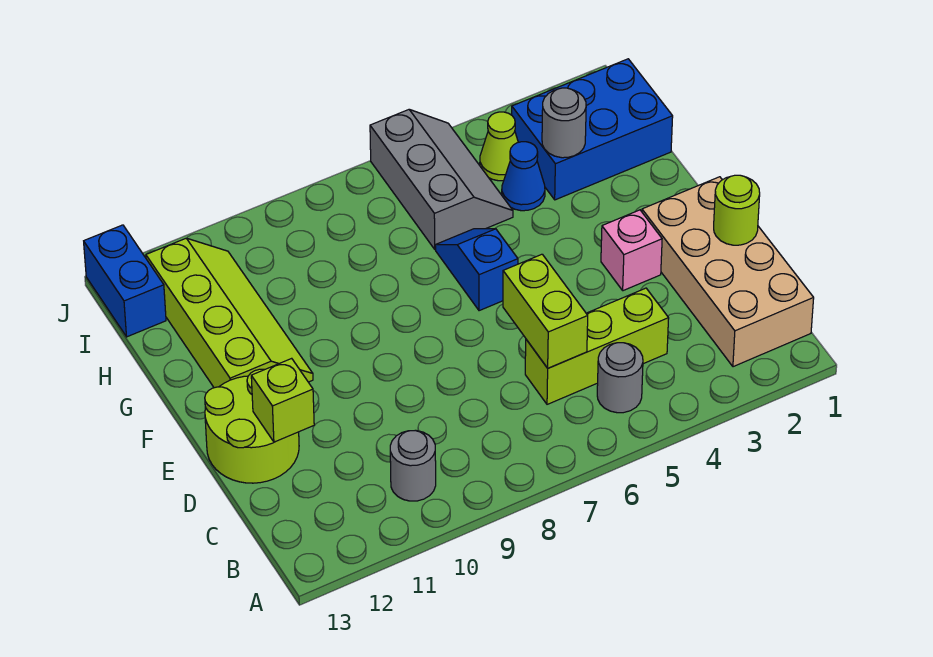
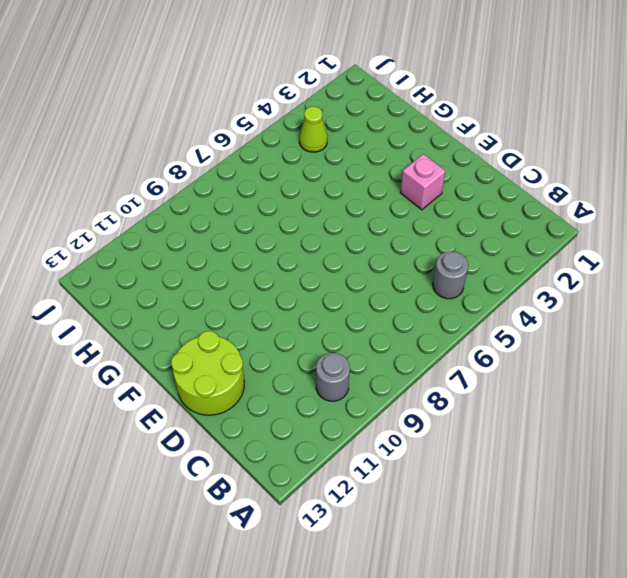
none -> tan brick B1:E2 level 1
none -> lime brick C4:C6 level 1
none -> blue slope F6:G6 level 1 top F

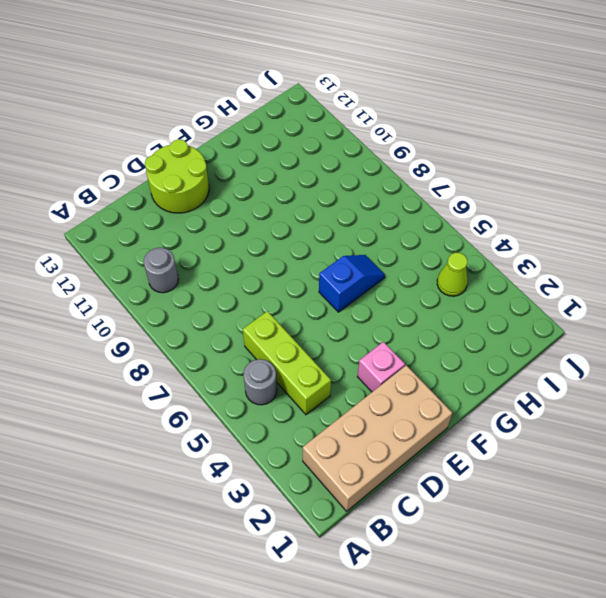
none -> lime slope F11:I12 level 1 top 12
none -> blue brick H1:I3 level 1
none -> blue cone H4 level 1

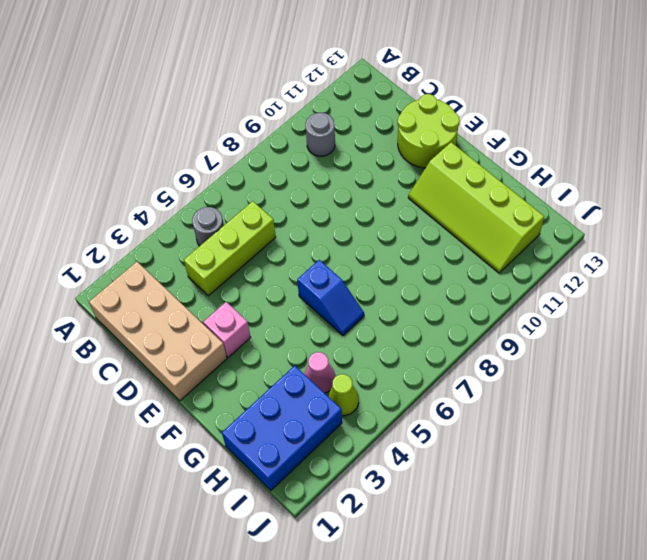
pink cone H4 level 1 -> blue cone H4 level 1
none -> grey slope H5:J6 level 1 top 6
none -> blue brick I13:J13 level 1
none -> lime brick C6:D6 level 2

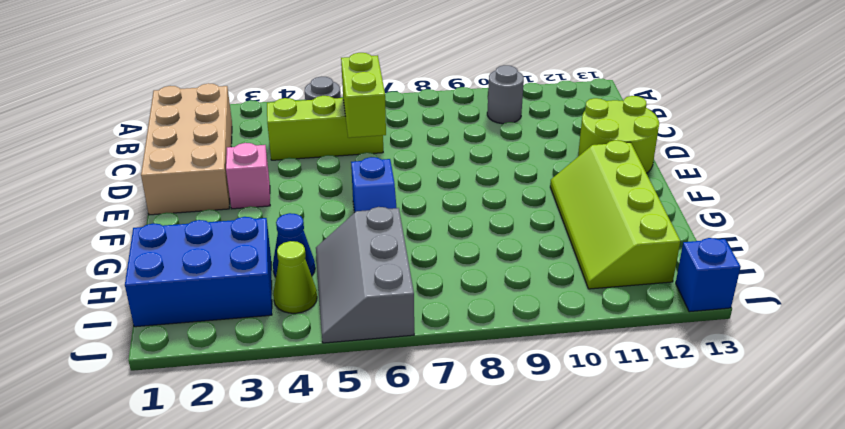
blue brick J13 level 1 -> blue brick I13:J13 level 1
none -> lime round brick D1 level 2
none -> lime brick D12 level 2
none -> grey round brick H3 level 2

